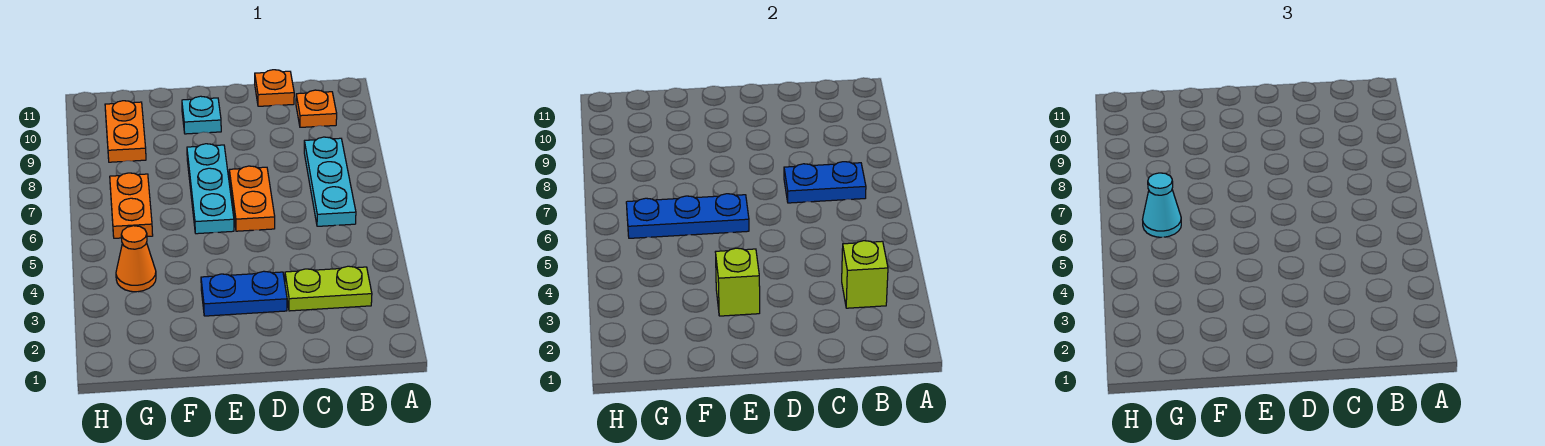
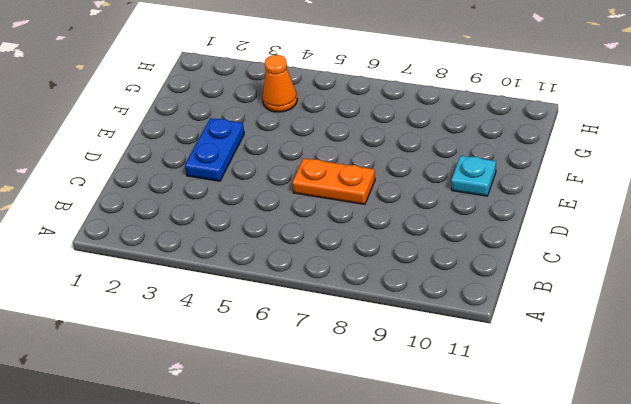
none -> lime plate B3:C3 level 1
none -> cyan plate B6:B8 level 1
none -> orange plate B10 level 1

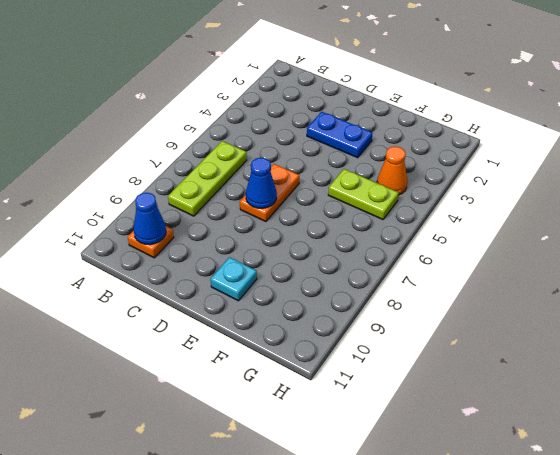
lime plate B6:B8 level 1 -> cyan plate B6:B8 level 1
blue cone B10 level 2 -> none
blue cone D7 level 2 -> none
lime plate F5:G5 level 1 -> lime plate B3:C3 level 1
none -> orange plate C11 level 1
none -> cyan plate E6:E8 level 1
none -> orange plate G6:G7 level 1

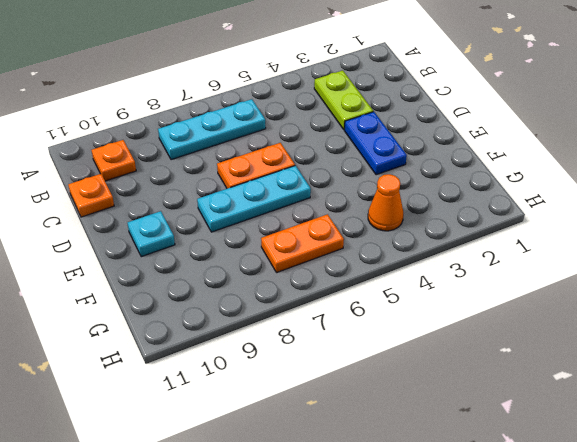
none -> orange plate G9:G10 level 1
none -> lime brick B3 level 2
none -> blue plate B7:C7 level 2

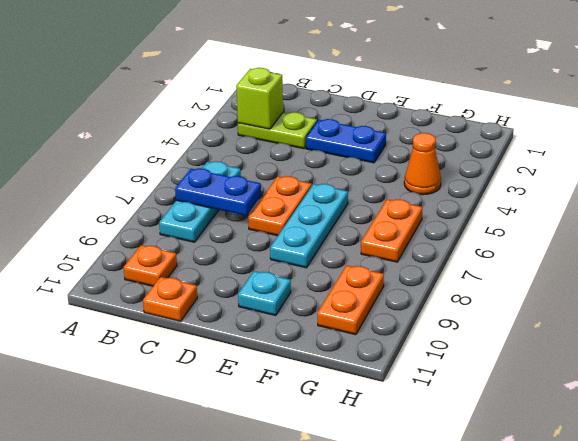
none -> lime brick E3 level 2
none -> blue plate E6:G6 level 2
none -> cyan cone G6 level 3

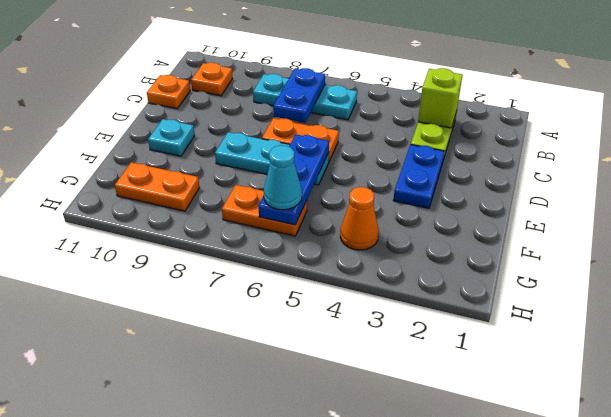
none -> lime brick E3 level 2

